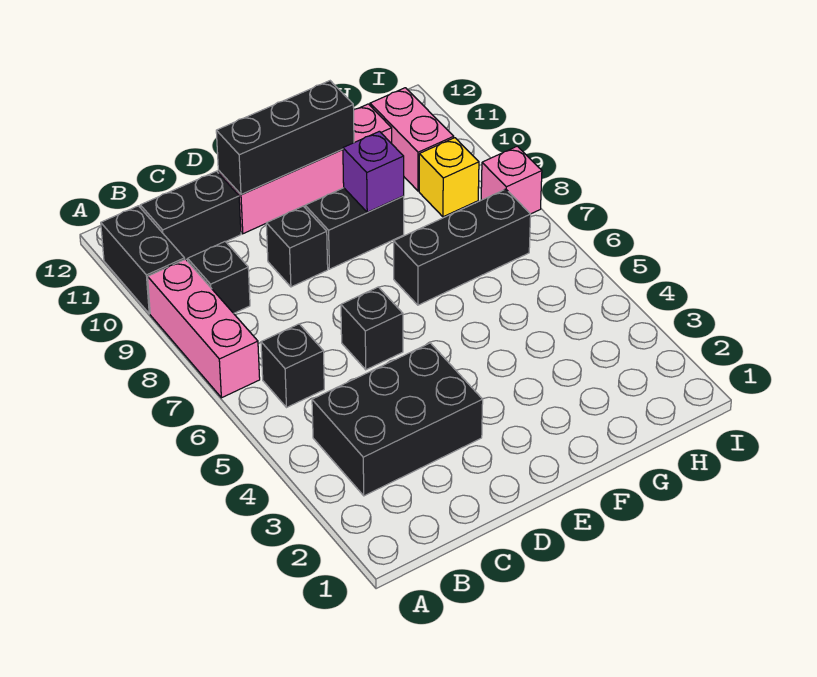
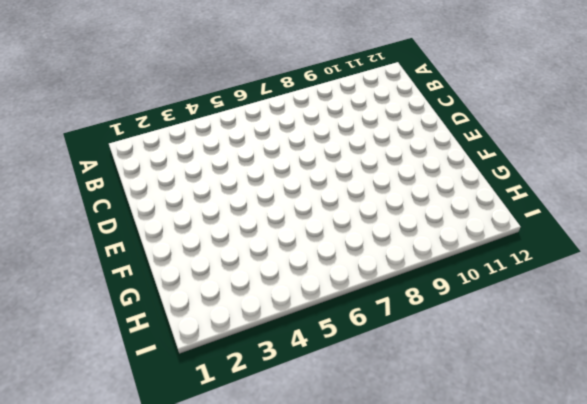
none -> pink brick A7:A9 level 1
none -> black brick A10:A11 level 1
none -> black brick B3:D4 level 1

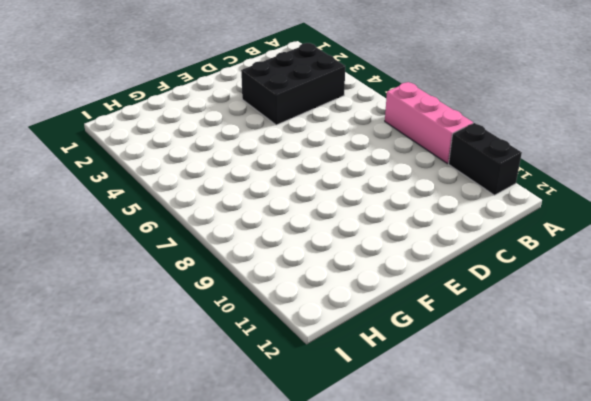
none -> black brick B6 level 1
none -> black brick B9 level 1
none -> black brick B11:C11 level 1

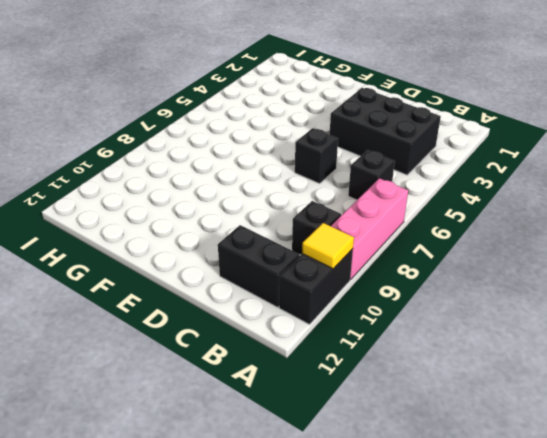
yellow tile A10 level 2 -> none
none -> black brick D9 level 1
none -> pink brick D11:G11 level 1
none -> black brick E9:F9 level 1

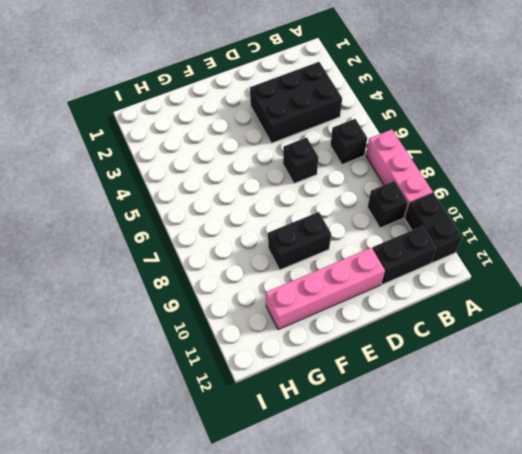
none -> black brick D9 level 1
none -> black brick F7:H7 level 1
none -> yellow brick H9 level 1

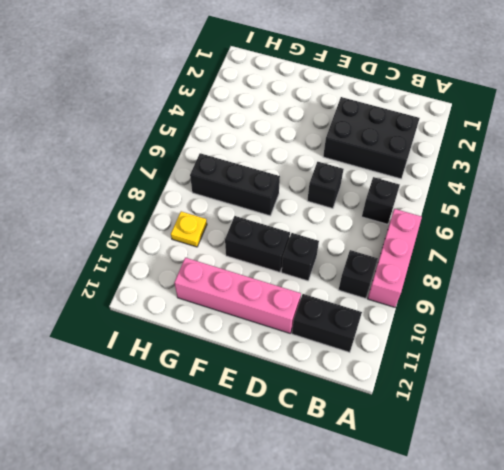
yellow plate H9 level 1 -> yellow brick H9 level 1
none -> black brick A10:A11 level 1
none -> pink brick H10:H11 level 1
none -> pink brick I8 level 1

